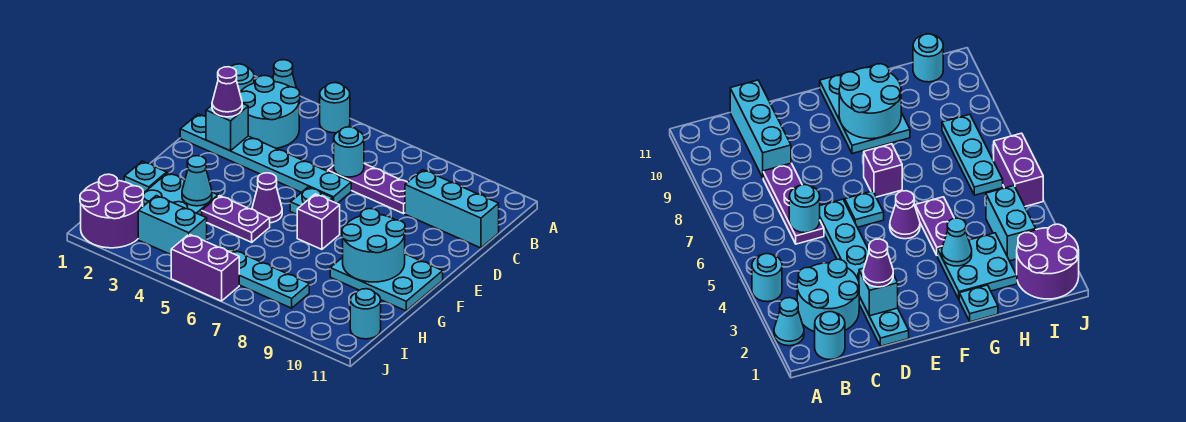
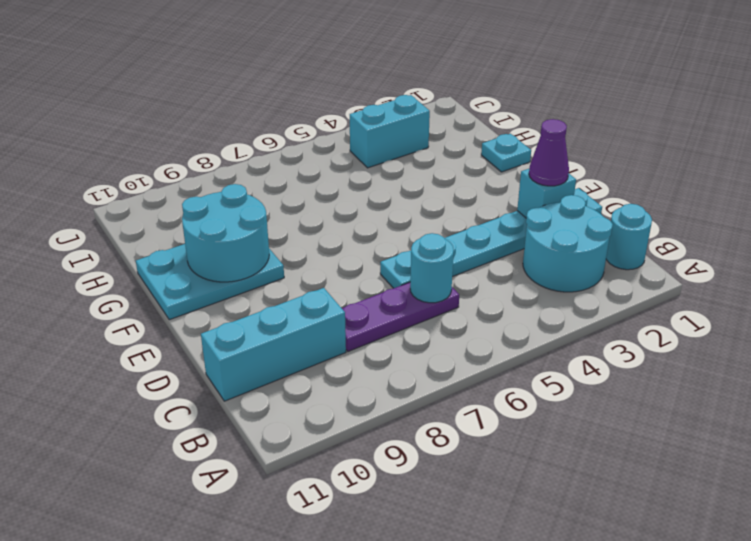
none -> cyan cone A2 level 1
none -> cyan round brick A4 level 1
none -> cyan plate E6 level 1

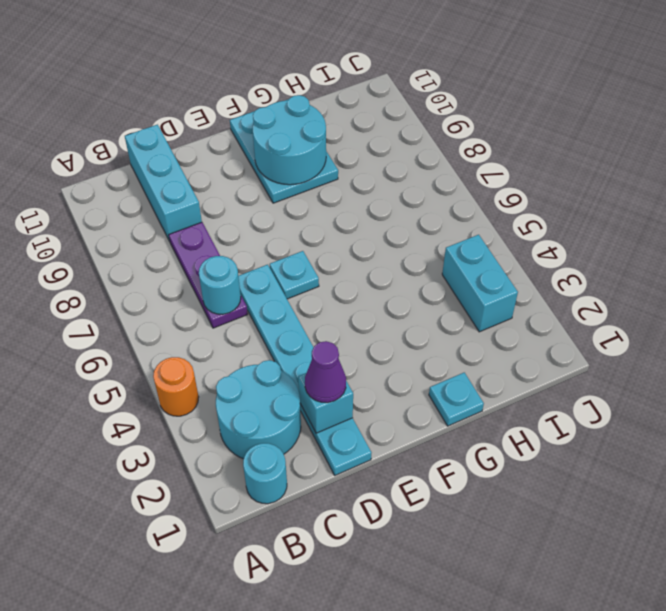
orange round brick A4 level 1 -> cyan round brick A4 level 1
none -> cyan cone A2 level 1
none -> purple cone F5 level 1
none -> purple brick F7 level 1

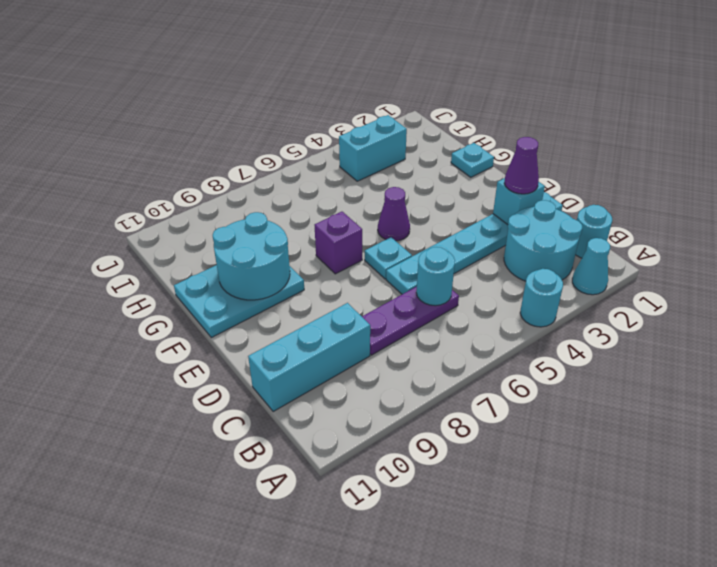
none -> cyan plate G2:H3 level 1
none -> purple plate G4:G5 level 1
none -> purple round brick I1:J2 level 1

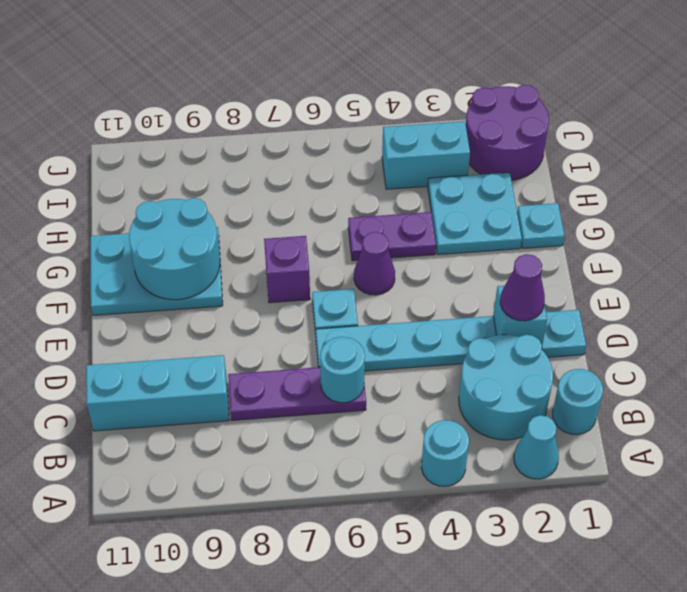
none -> cyan plate I6:I8 level 1
none -> cyan round brick I11 level 1
none -> purple brick J5:J6 level 1

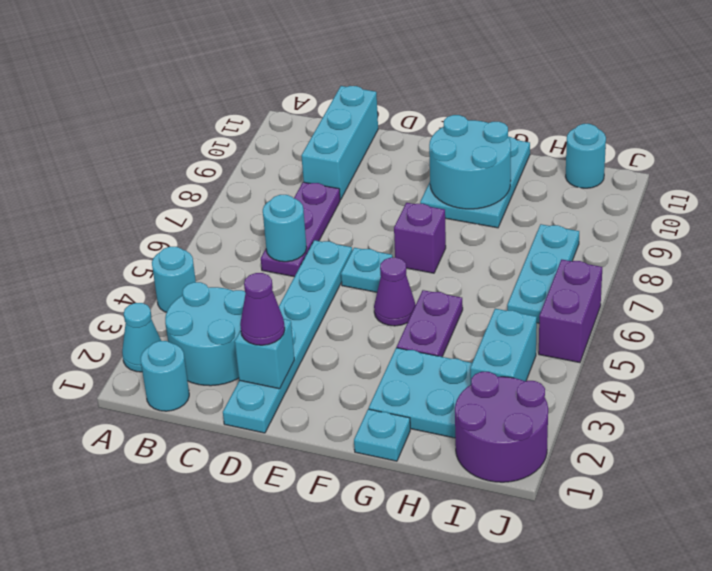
none -> cyan cone G3 level 2

